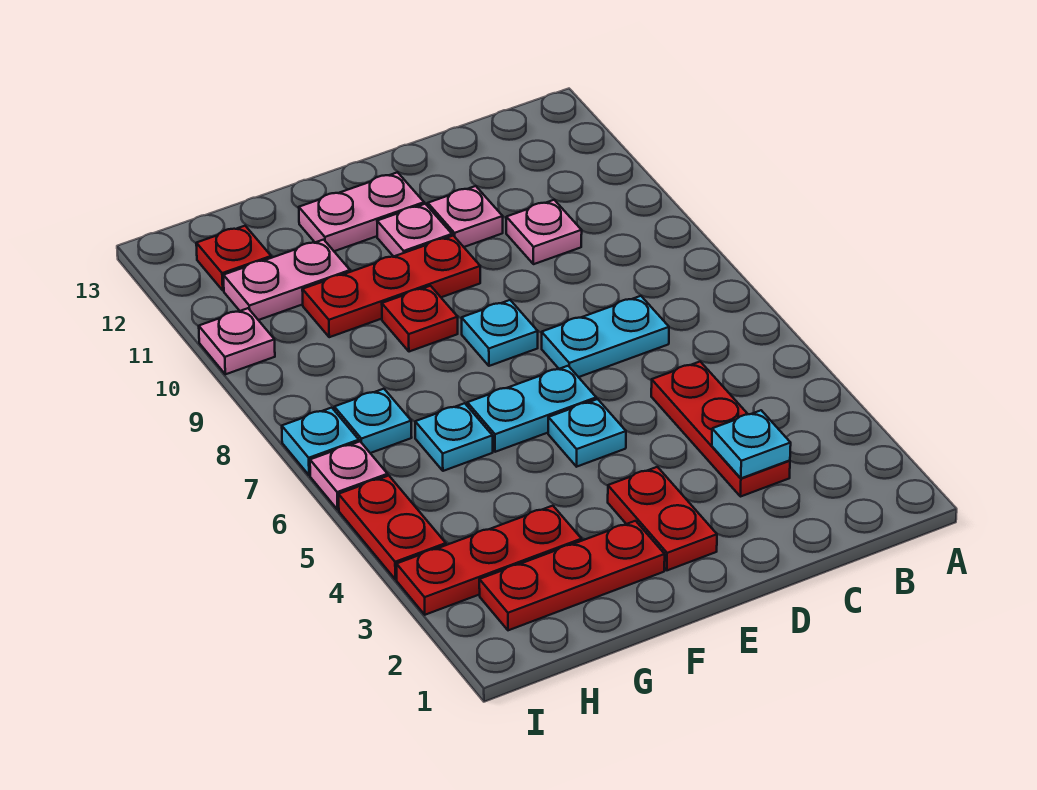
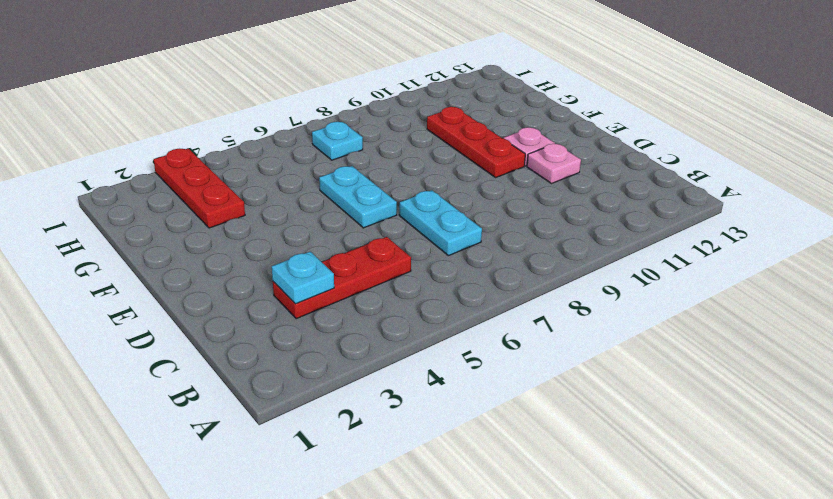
none -> pink plate C10 level 1
none -> red plate E2:E3 level 1
none -> cyan plate E5 level 1

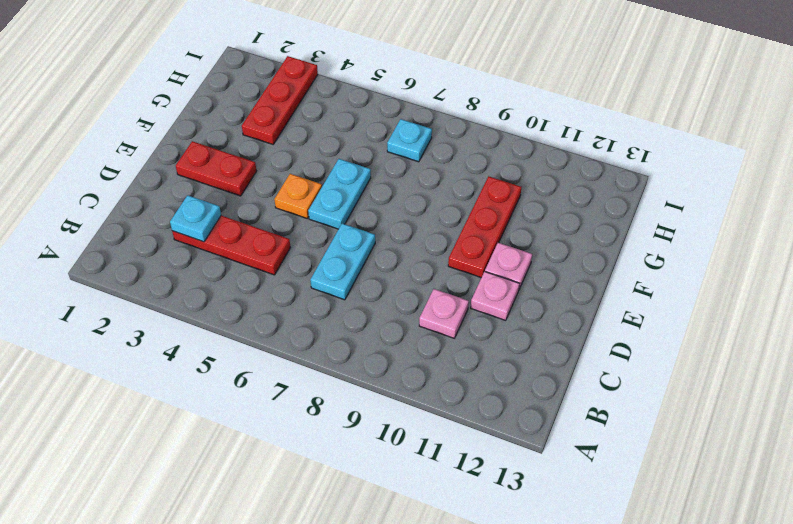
orange plate E5 level 1 -> cyan plate E5 level 1
none -> cyan plate E8 level 1
none -> pink plate E12:F12 level 1
none -> red plate F2:H2 level 1

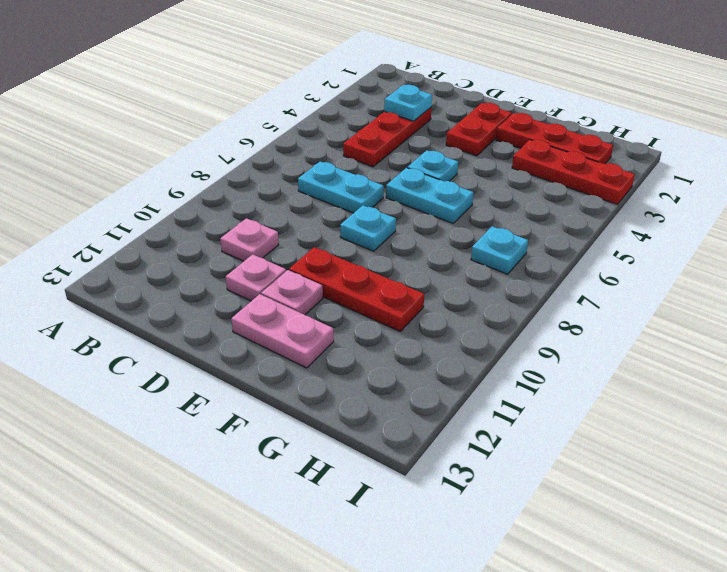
none -> red plate F9 level 1
none -> cyan plate G6 level 1
none -> pink plate G11:H11 level 1

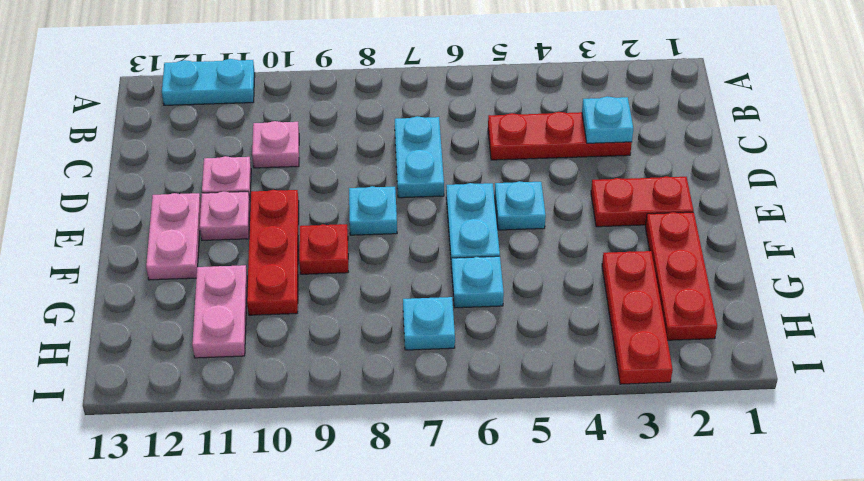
cyan plate A11:A12 level 1 -> none
none -> red plate H12 level 1
none -> red plate I4:I5 level 1
none -> pink plate I6 level 1

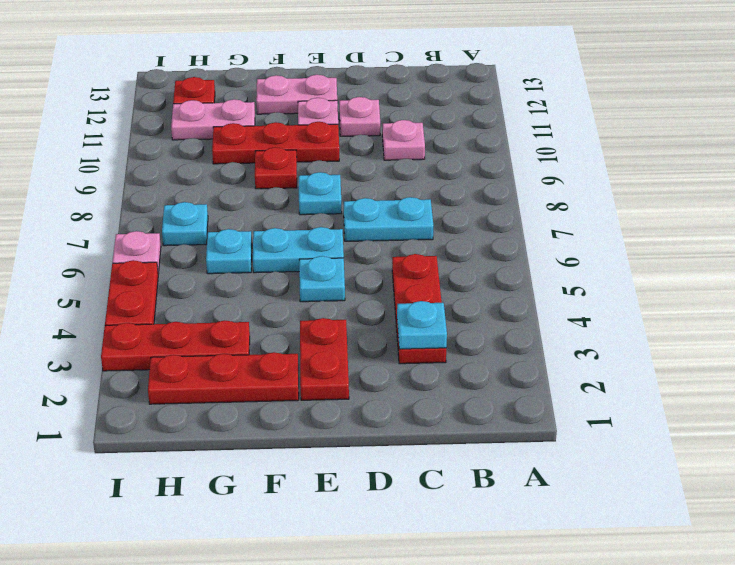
none -> cyan plate I7 level 1
none -> pink plate I10 level 1

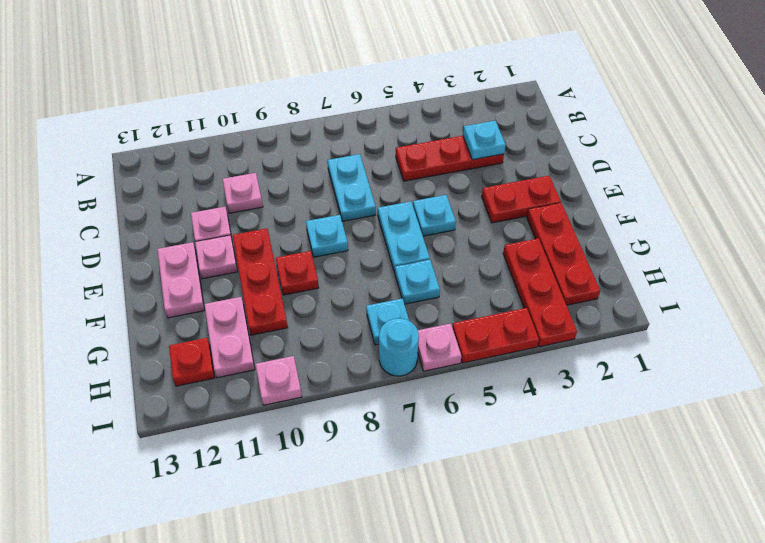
cyan round brick I7 level 1 -> cyan plate I7 level 1

